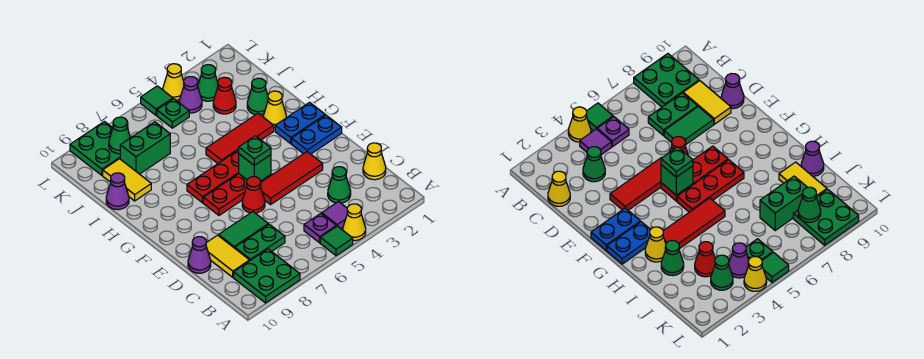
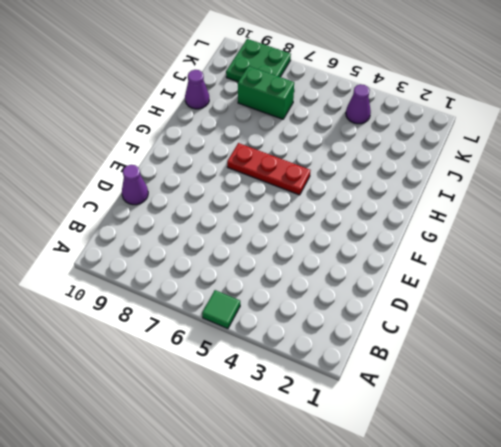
none -> yellow cone A4 level 1
none -> green plate A8:B9 level 1
none -> purple tile B4 level 1
none -> purple plate B5 level 1

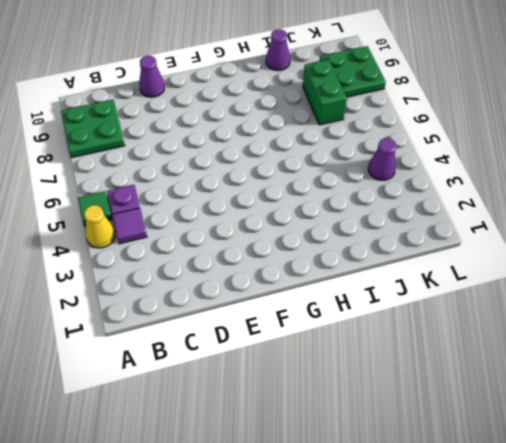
none -> yellow cone C1 level 1
none -> green cone C3 level 1
none -> green plate C7:C8 level 1
none -> yellow tile C9:D9 level 1

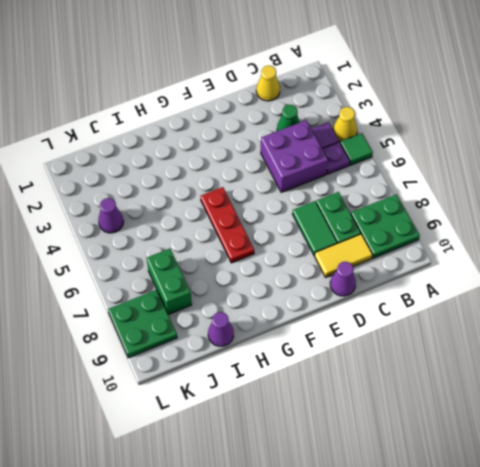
purple brick C4:D5 level 1 -> none
none -> red tile E3:E5 level 1
none -> red cone E6 level 1
none -> blue plate F1:F2 level 1
none -> red plate F5:F7 level 1

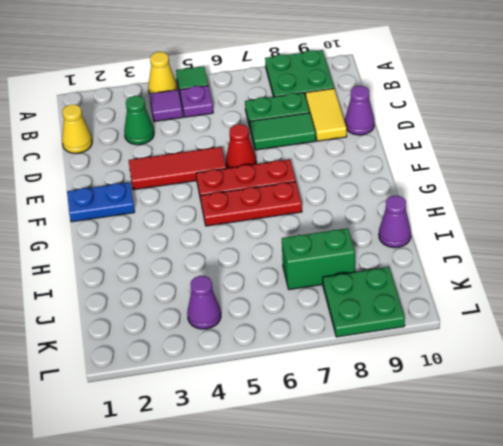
none -> blue plate G1:G2 level 1
none -> yellow cone H2 level 1
none -> red tile H3:H5 level 1
none -> green cone I2 level 1

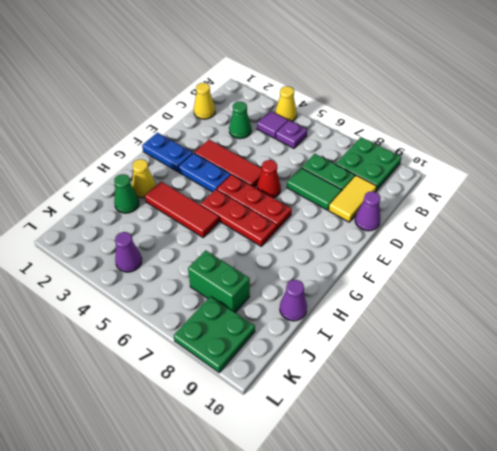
blue plate F3:F4 level 1 -> blue plate G1:G2 level 1
none -> green tile A5 level 1
none -> yellow tile I9:J9 level 1
none -> red cone J3 level 1
none -> green cone K3 level 1

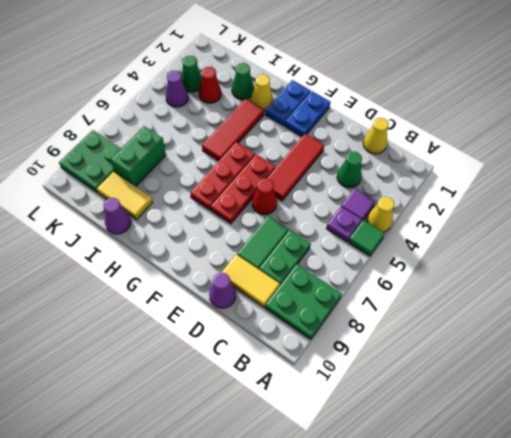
none -> green plate K5 level 1
none -> yellow cone L4 level 1
none -> green tile L5 level 1
none -> green brick F5 level 2

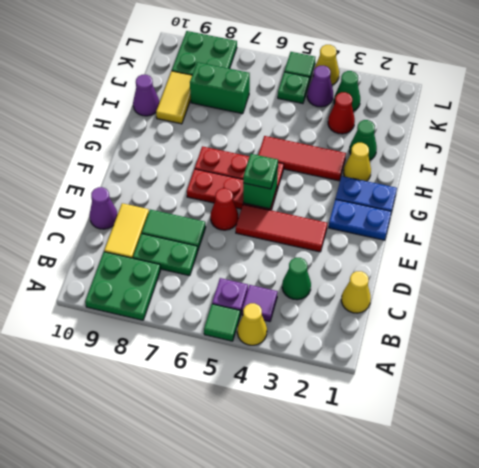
none -> green cone K8 level 2

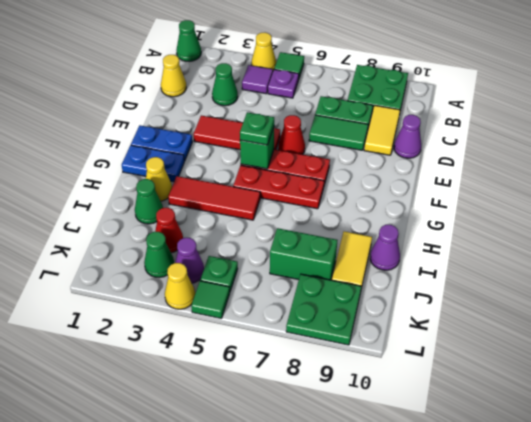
green cone A1 level 1 -> green cone K8 level 2

